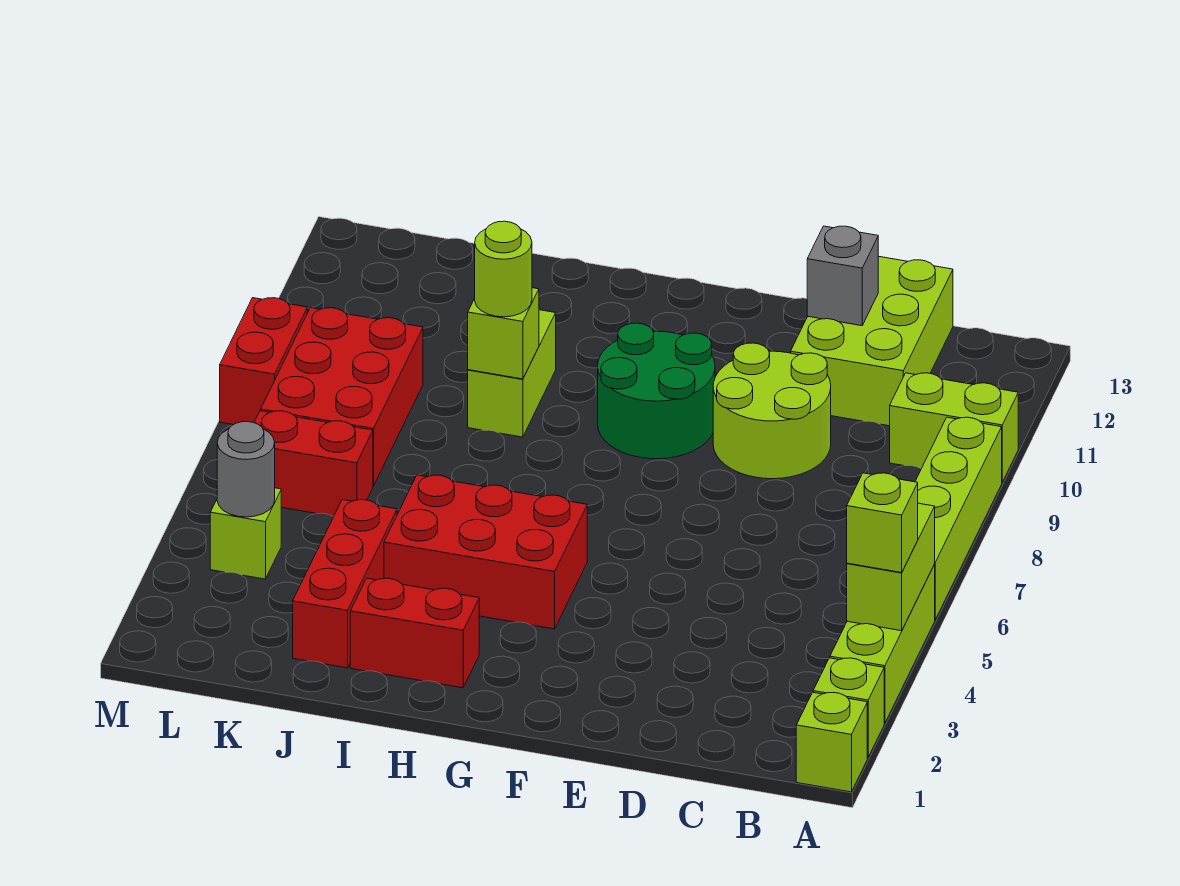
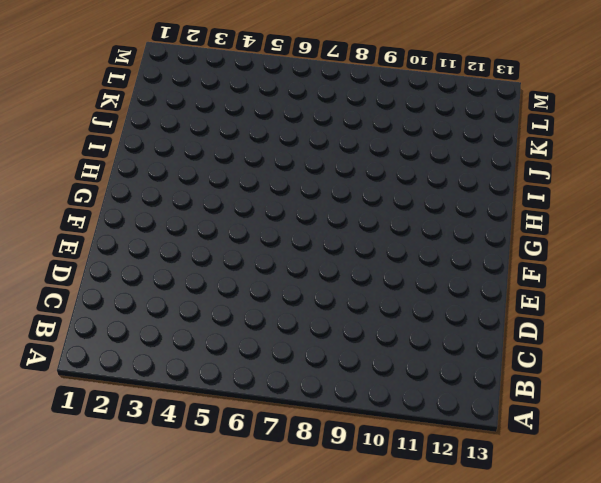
none -> lime brick A1 level 1
none -> lime brick A2 level 1
none -> lime brick A3:A5 level 1

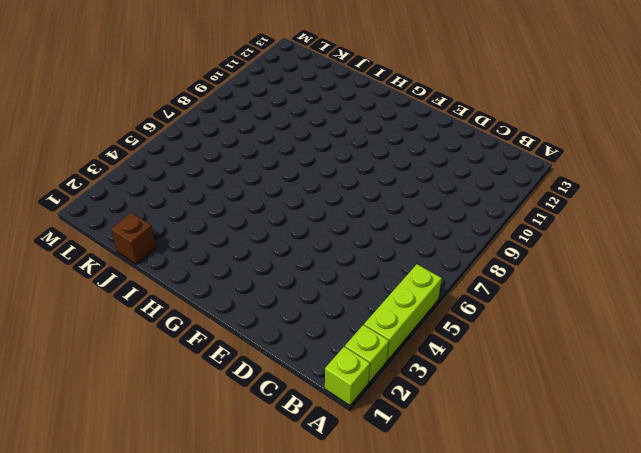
brown brick J1 level 1 -> none
none -> lime brick A6:A9 level 1
none -> lime brick A10:B10 level 1
none -> lime brick C11:D13 level 1

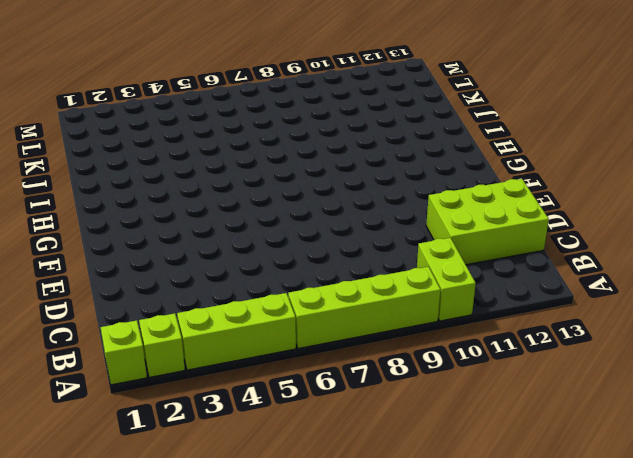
none -> lime round brick D9:E10 level 1
none -> green round brick F9:G10 level 1
none -> red brick G4:I5 level 1

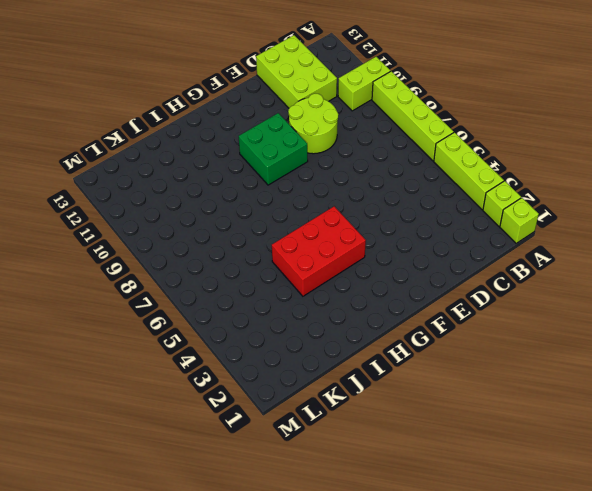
green brick F9:G10 level 1 -> green round brick F9:G10 level 1
none -> red brick H2:I2 level 1
none -> lime brick I9:I10 level 1
none -> red brick J2:J4 level 1

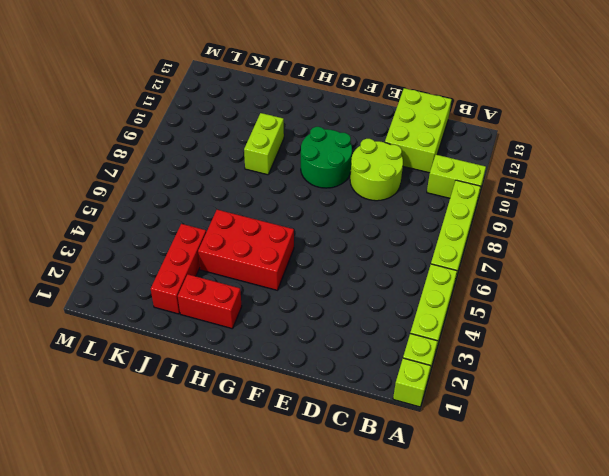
none -> red brick K6:L6 level 1
none -> red brick K7:L9 level 1
none -> lime brick L4 level 1

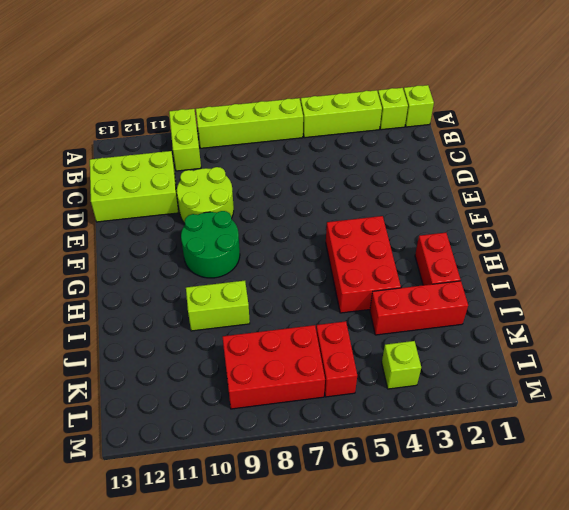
none -> red brick M8:M9 level 1
none -> lime brick A4:A5 level 2
none -> grey brick D12 level 2

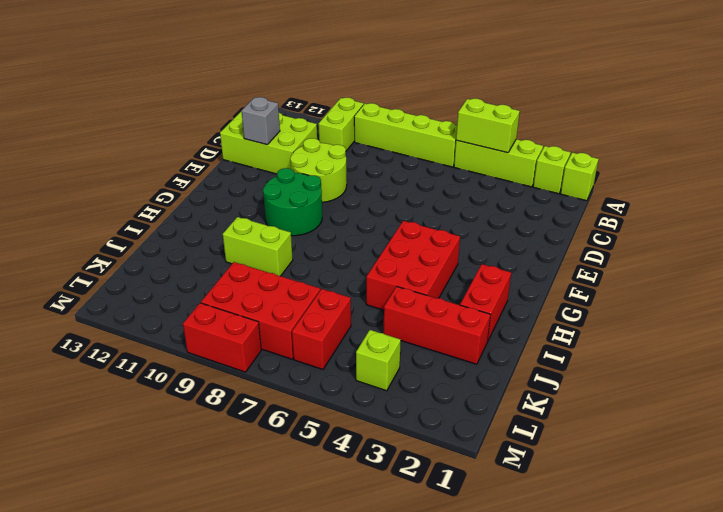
none -> lime brick I9 level 2
none -> grey round brick L4 level 2
none -> lime brick A4 level 3

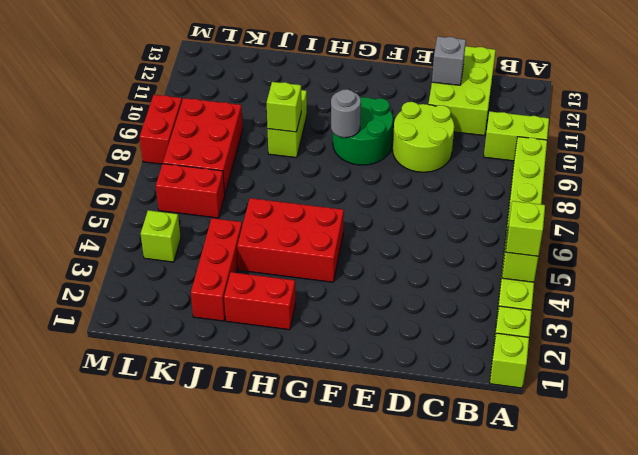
grey round brick G9 level 2 -> grey round brick L4 level 2
none -> lime round brick I9 level 3

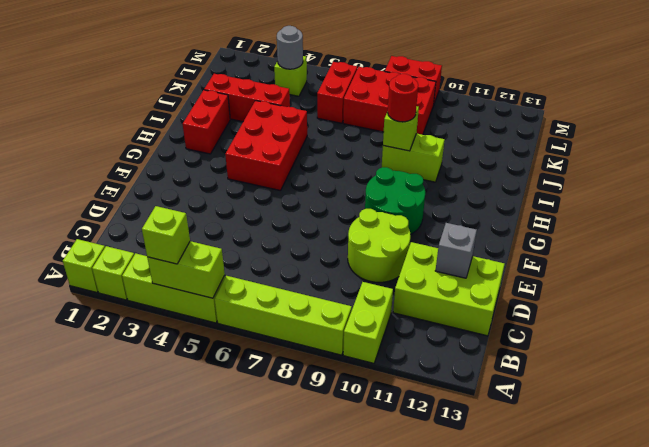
red round brick I9 level 3 -> lime round brick I9 level 3

